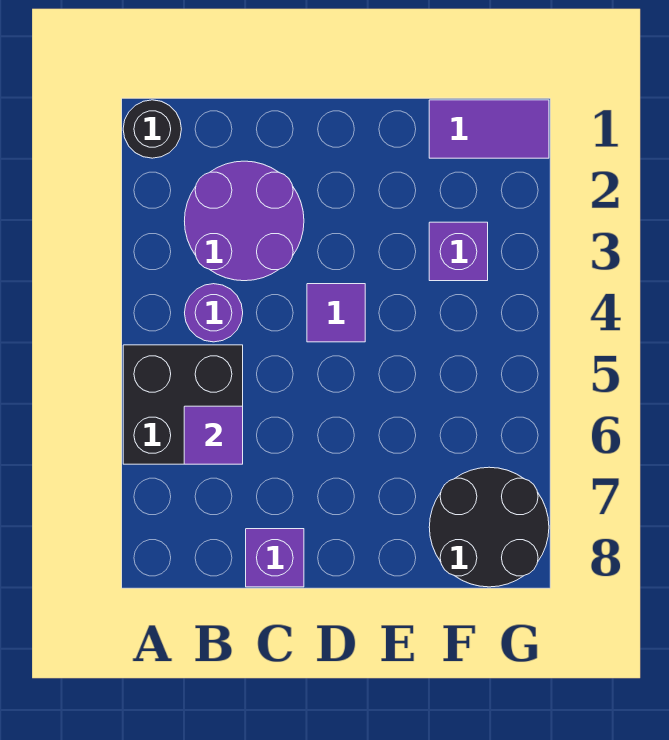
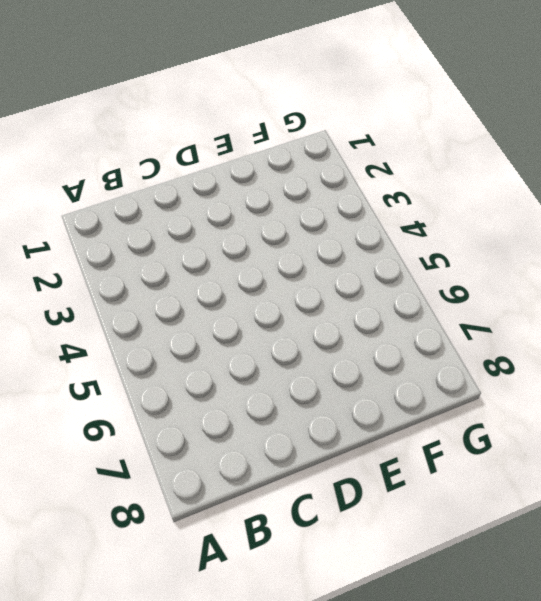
none -> black round brick A1 level 1
none -> black brick A5:B6 level 1

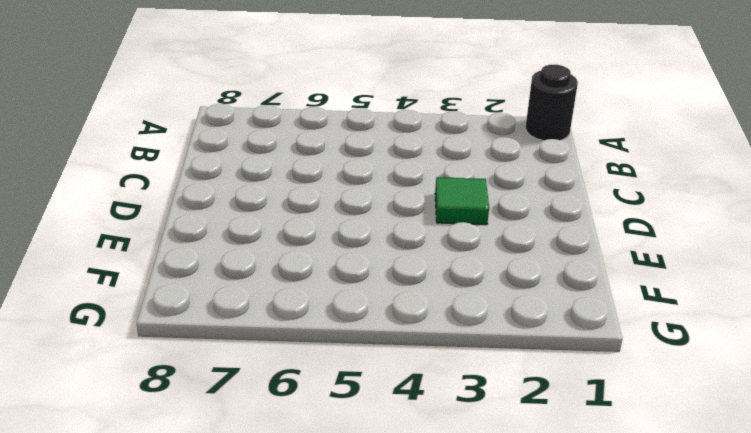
green tile D3 level 1 -> none
none -> black brick A5:B6 level 1
none -> purple round brick B2:C3 level 1

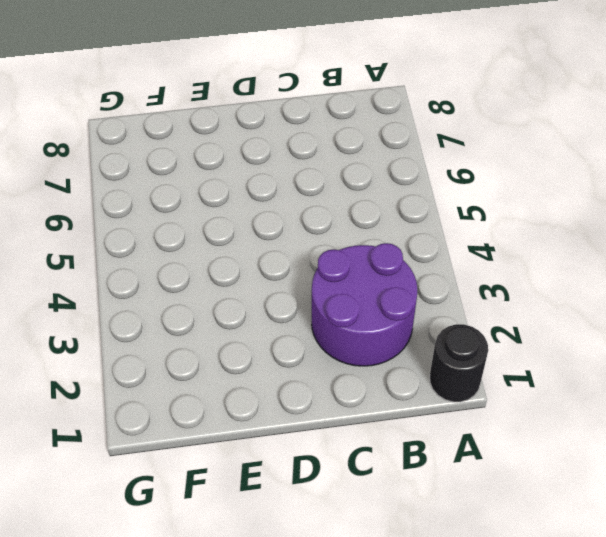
none -> black brick A5:B6 level 1
none -> purple round brick B4 level 1

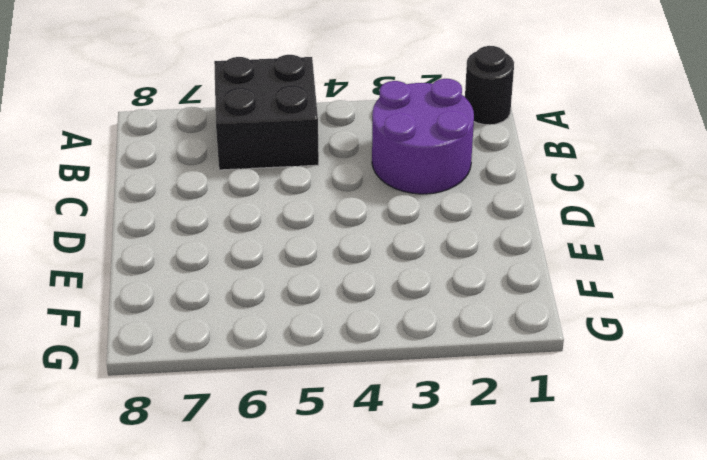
none -> purple round brick B4 level 1
none -> purple brick C8 level 1

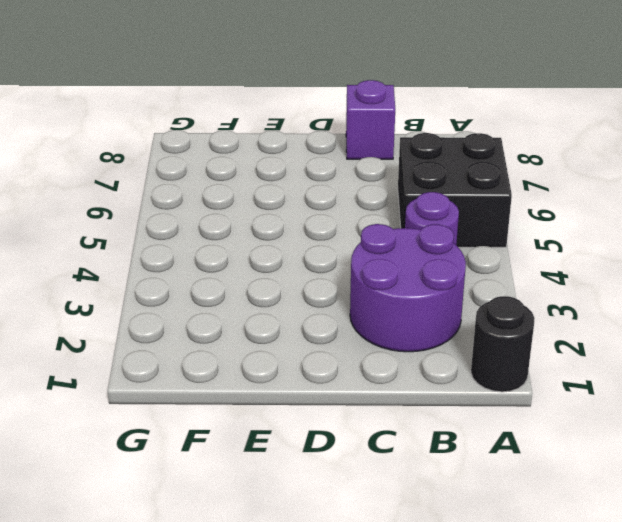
none -> purple tile D4 level 1
none -> purple tile F1:G1 level 1

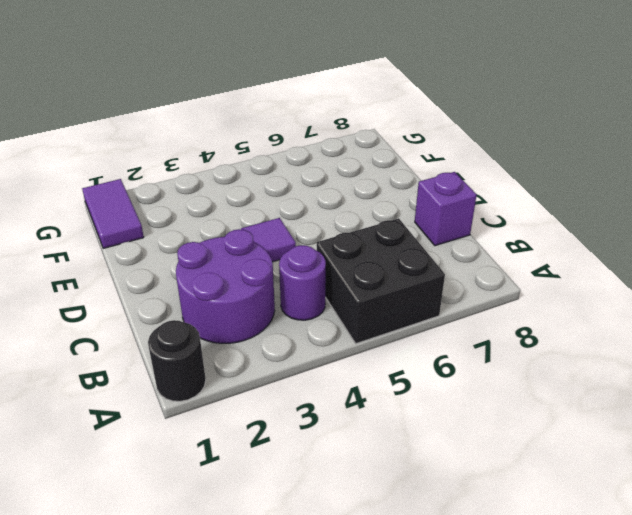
none -> purple brick F3 level 1
none -> black round brick F7:G8 level 1

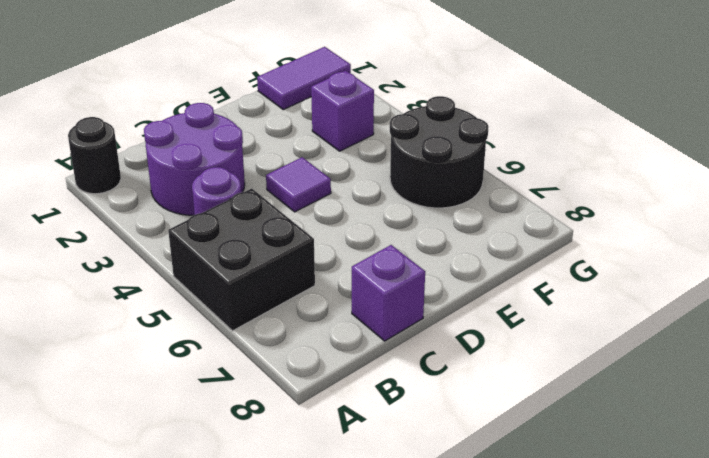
black round brick F5:G6 level 1 -> black round brick F7:G8 level 1
none -> purple tile B6 level 2

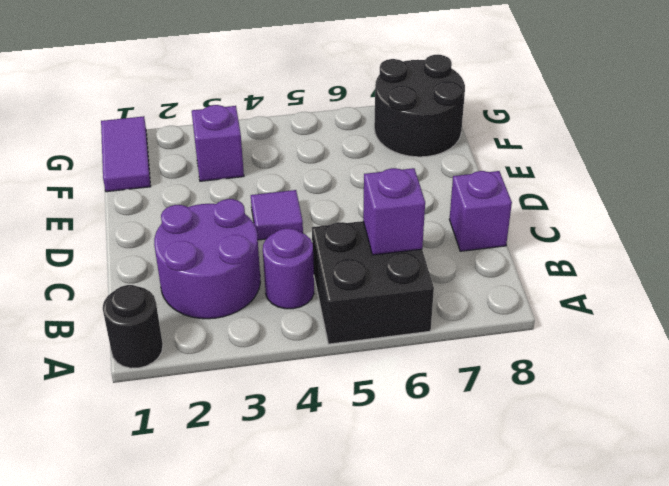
purple brick B6 level 2 -> purple tile B6 level 2

